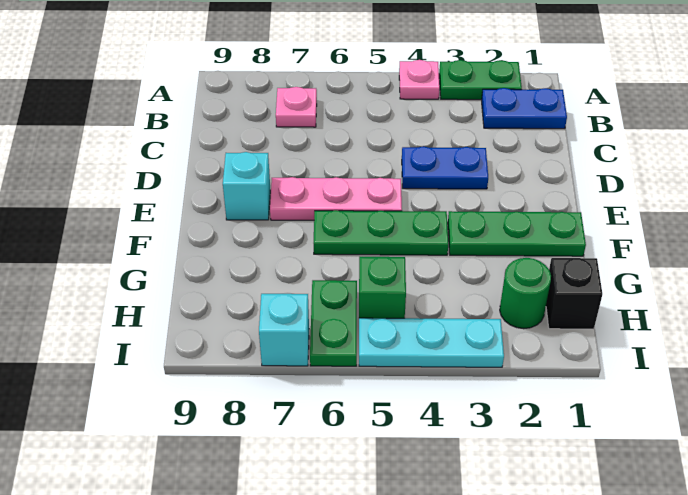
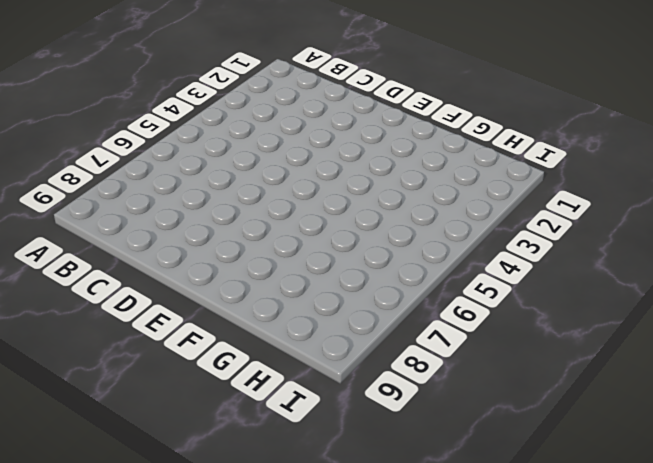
none -> green plate A2:A3 level 1
none -> pink plate A4 level 1
none -> blue plate B1:B2 level 1

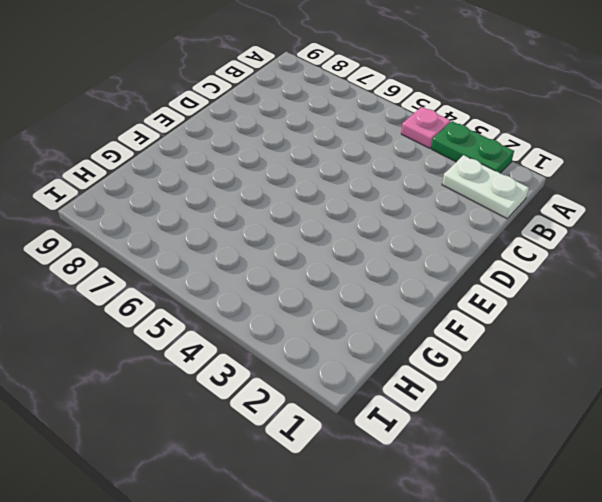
white plate B1:B2 level 1 -> blue plate B1:B2 level 1
none -> pink plate B7 level 1
none -> blue plate D3:D4 level 1
none -> pink plate E5:E7 level 1

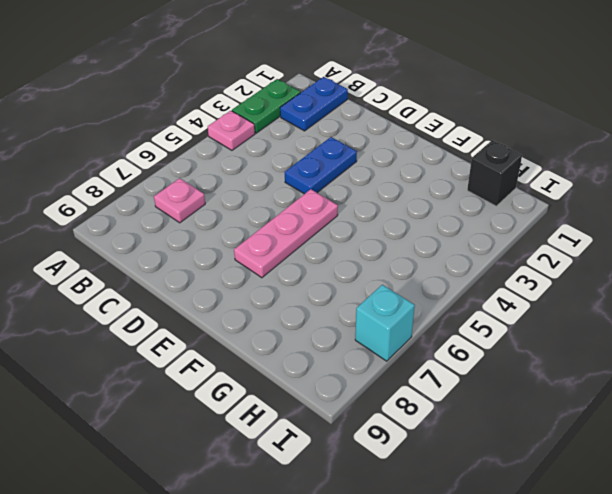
none -> cyan brick E8 level 1
none -> green plate F1:F3 level 1
none -> green plate F4:F6 level 1

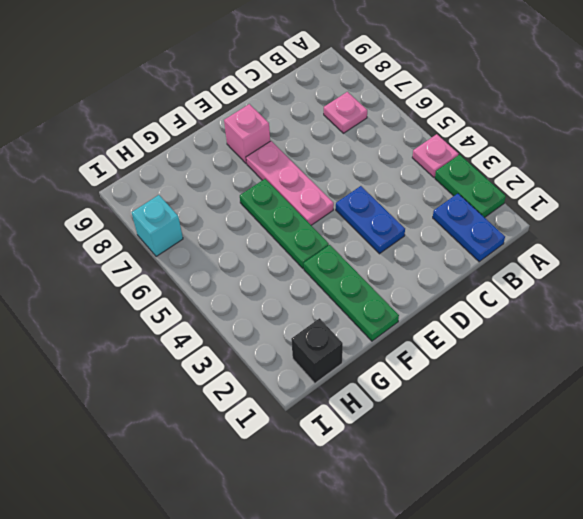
pink brick E8 level 1 -> cyan brick E8 level 1
none -> green round brick H2 level 1
none -> green brick H5 level 1
none -> green plate H6:I6 level 1

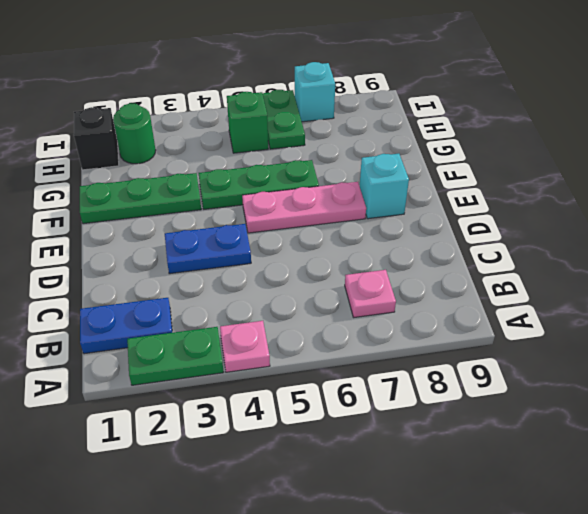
none -> cyan plate I3:I5 level 1

